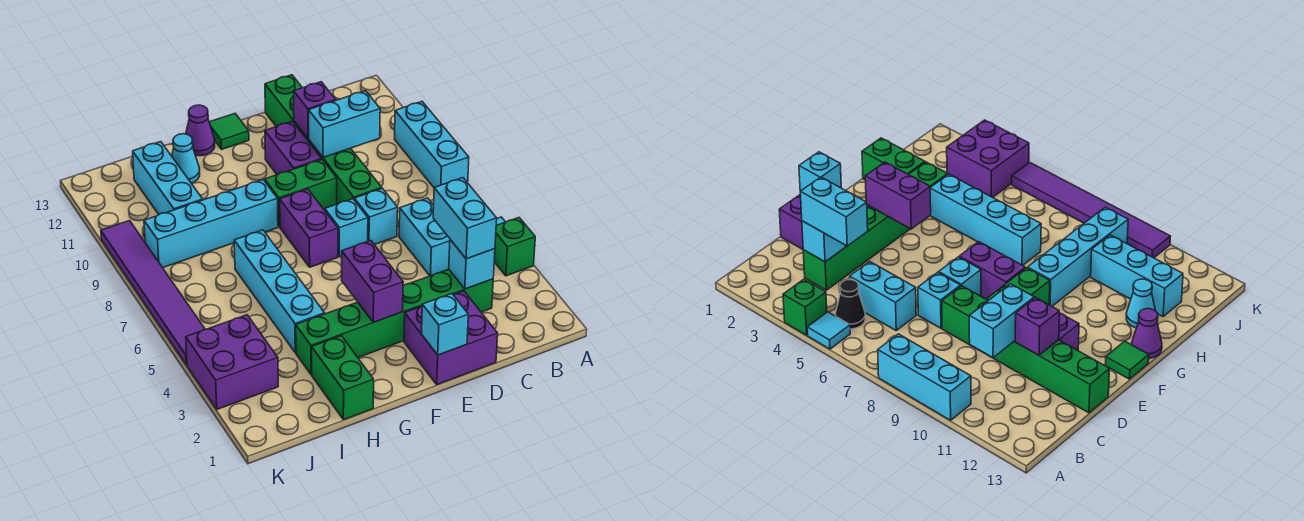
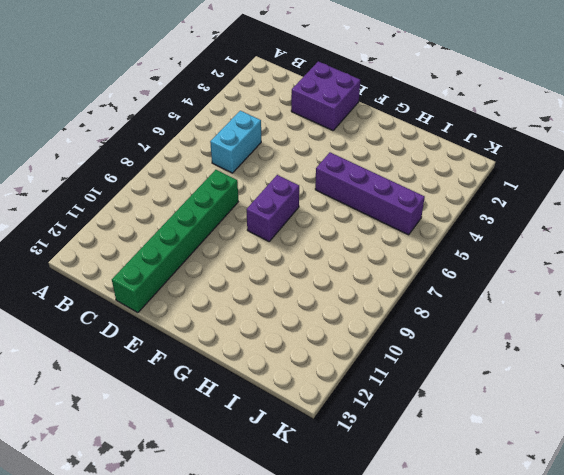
purple brick G5:J5 level 1 -> cyan brick H4:H7 level 1
none -> green brick A4 level 1
none -> cyan tile A5 level 1
none -> cyan brick A8:A10 level 1

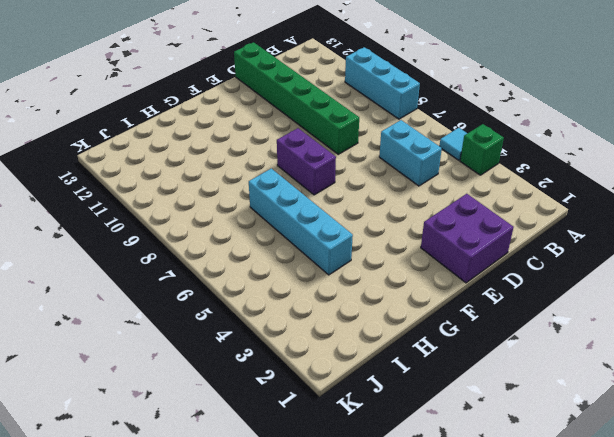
none -> black cone B5 level 1
none -> green brick C3:H3 level 1
none -> cyan brick D7 level 1

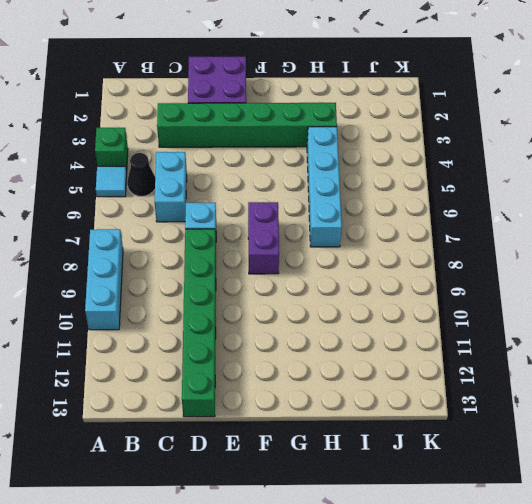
none -> cyan brick E7 level 1
none -> green brick E9:F9 level 1
none -> purple brick E10:E11 level 1

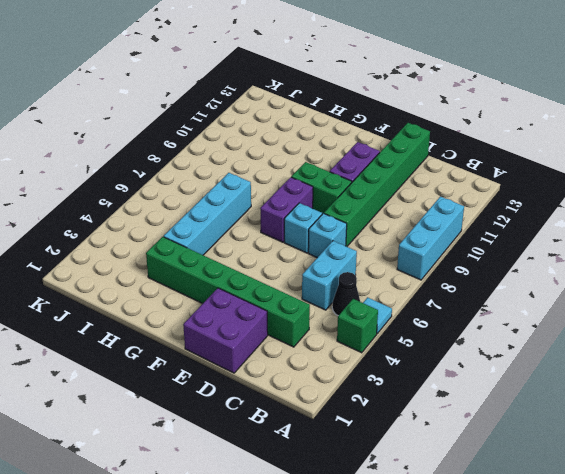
none -> green tile F13 level 1
none -> cyan brick G9:J9 level 1
none -> purple cone G13 level 1

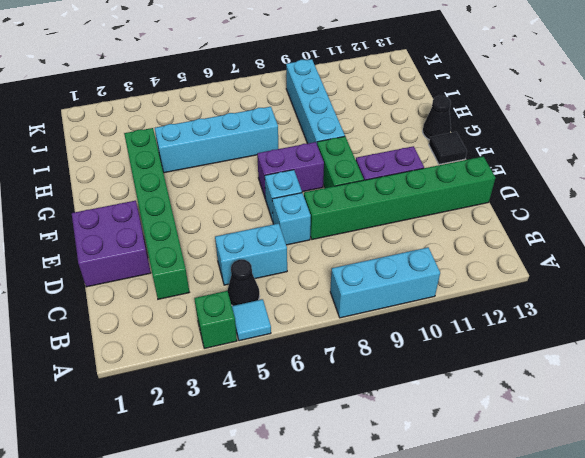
black tile F13 level 1 -> green tile F13 level 1
black cone G13 level 1 -> purple cone G13 level 1
none -> green brick H1:H2 level 1
none -> cyan cone H12 level 1
none -> cyan brick I10:I12 level 1

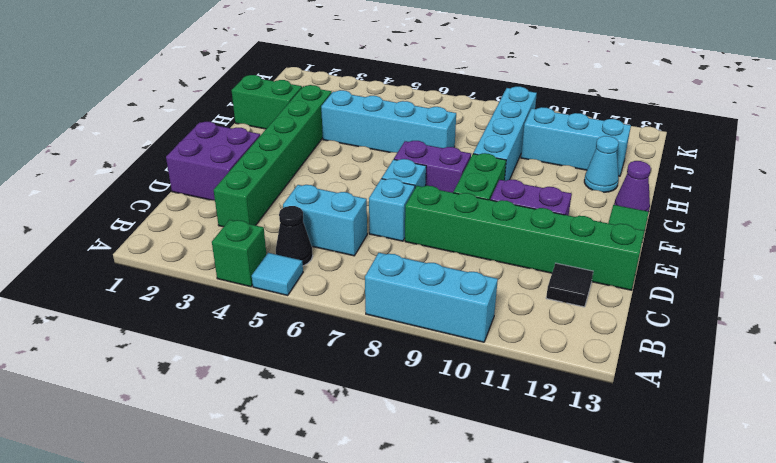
black tile C12 level 1 -> none
none -> purple brick J3:K4 level 1
none -> purple tile K5:K10 level 1
none -> cyan brick C3 level 2

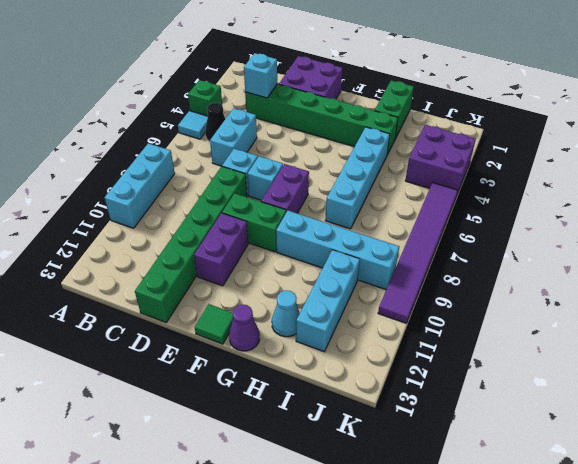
none -> cyan brick C10:D10 level 2
none -> purple brick D11 level 2
none -> cyan brick E1 level 2

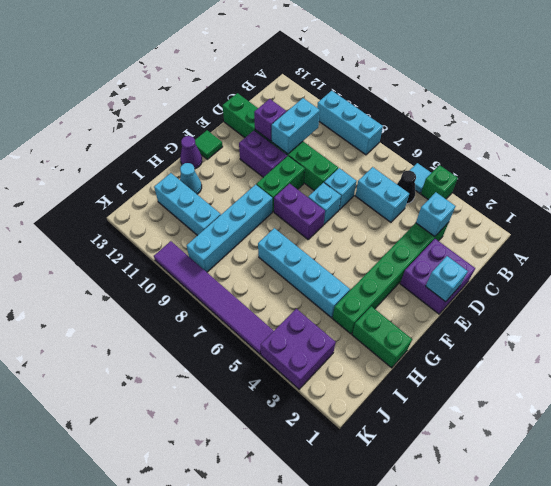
none -> purple brick F3:F4 level 2
none -> cyan brick C3:C4 level 3

